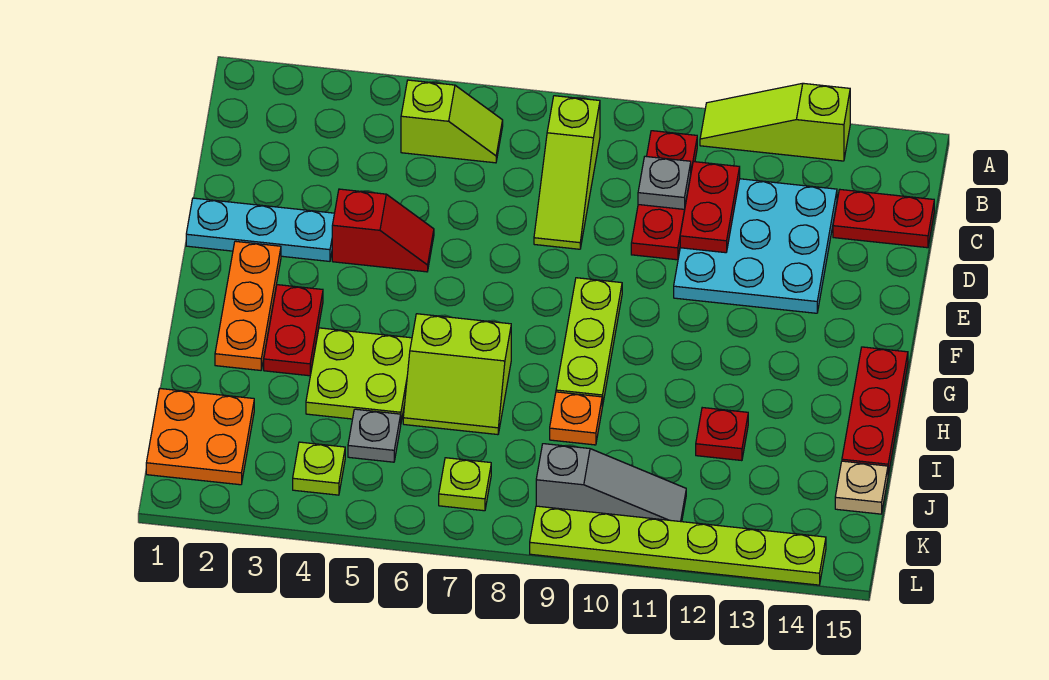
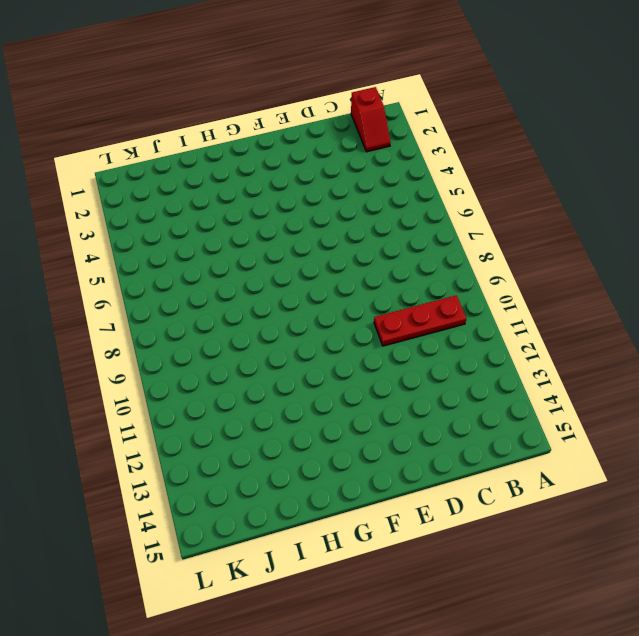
red slope B1:B2 level 1 top 1 -> red slope E4:E5 level 1 top 4
none -> lime slope A11:A13 level 1 top 13
none -> lime slope B5:B6 level 1 top 5
none -> lime slope B8:D8 level 1 top B

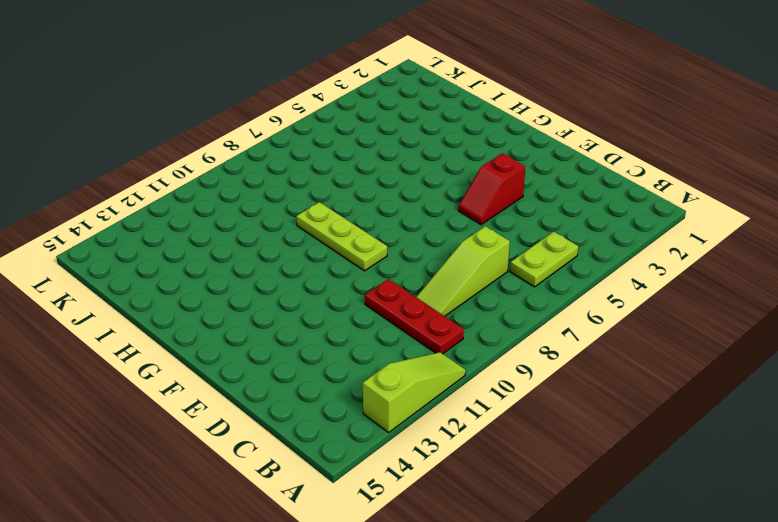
lime plate B5:B6 level 1 -> lime slope B5:B6 level 1 top 5
lime slope C7:C9 level 1 top 7 -> lime slope B8:D8 level 1 top B
none -> cyan plate C11:E13 level 1
none -> red plate C14:C15 level 1
none -> cyan plate E1:E3 level 1

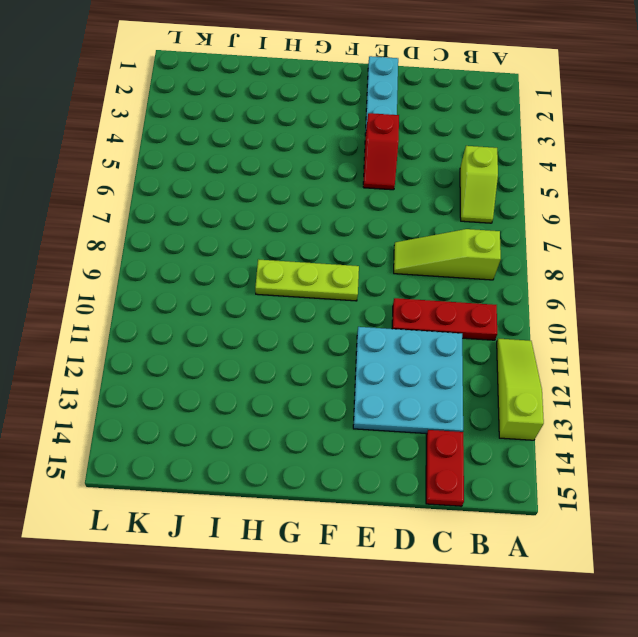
none -> orange plate F2:H2 level 1
none -> red plate G3:H3 level 1
none -> red plate G15:I15 level 1

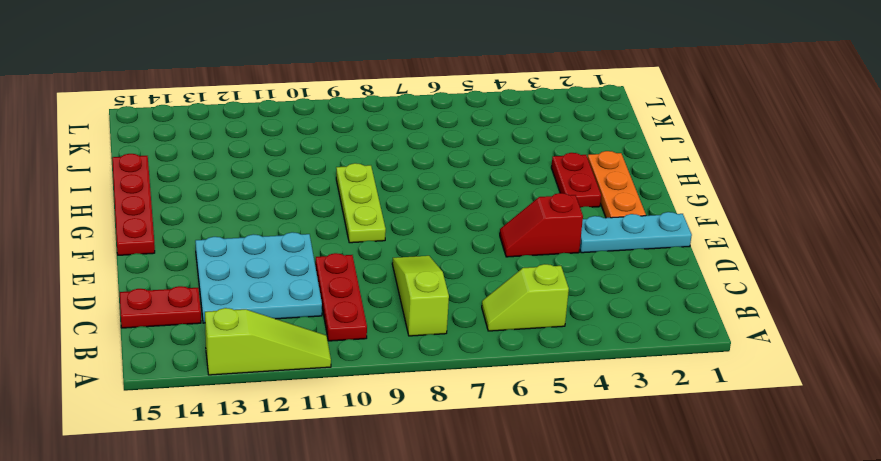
red plate F15:I15 level 1 -> red plate G15:I15 level 1
none -> lime plate H4:I5 level 1
none -> lime slope H6:I7 level 1 top H
none -> orange plate I9 level 1

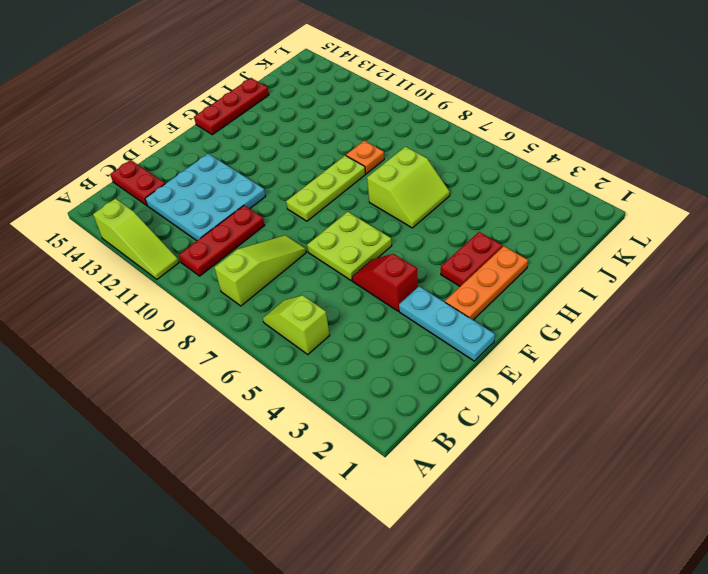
lime plate E6:F7 level 1 -> lime plate H4:I5 level 1
lime slope H6:I7 level 1 top 7 -> lime slope H6:I7 level 1 top H
none -> red plate I12 level 1
none -> orange plate J1:K2 level 1
none -> grey plate J5 level 1

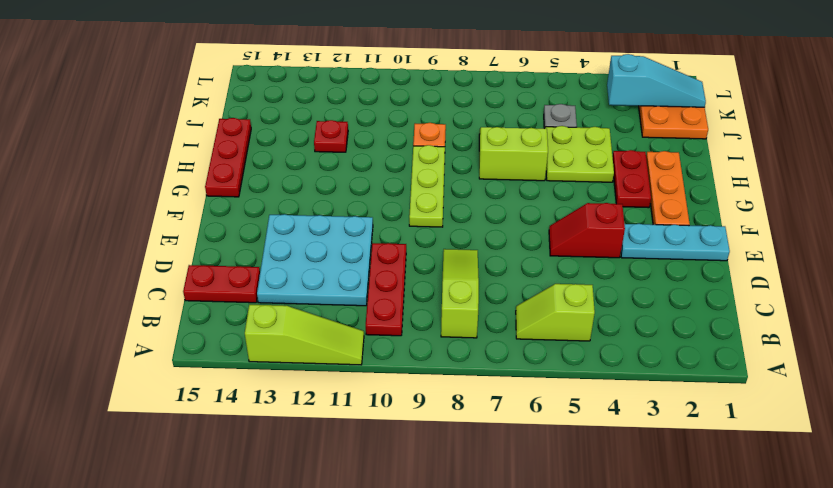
cyan slope K1:K3 level 2 top 3 -> none
none -> tan plate J15 level 1
none -> lime plate K4 level 1
none -> lime plate K7 level 1

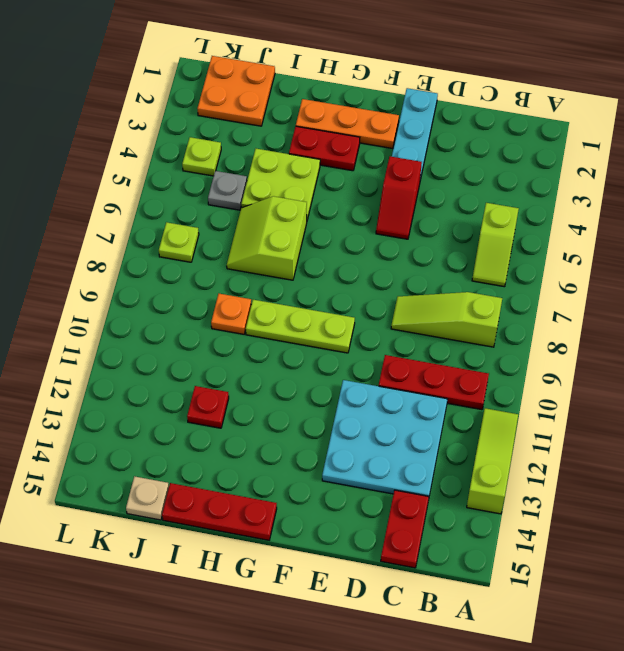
none -> grey slope K9:K11 level 1 top 9
none -> lime plate L9:L14 level 1
none -> grey plate C10 level 2

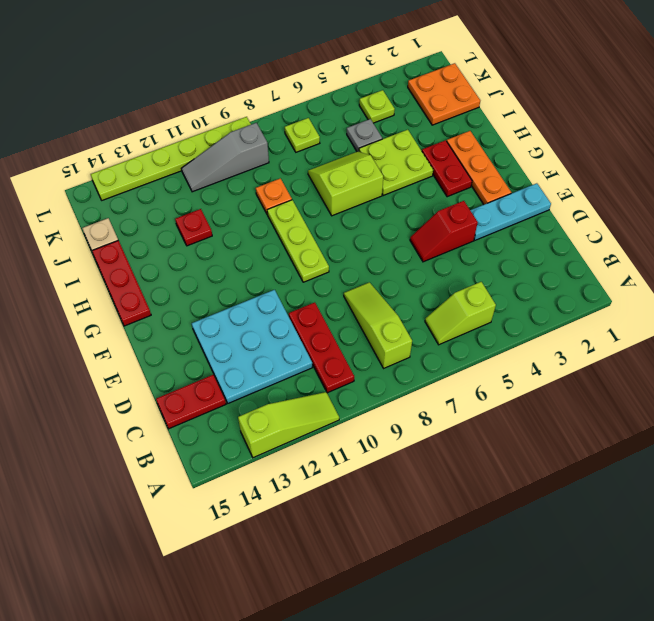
none -> grey plate C10 level 2
none -> red plate C11:D11 level 2

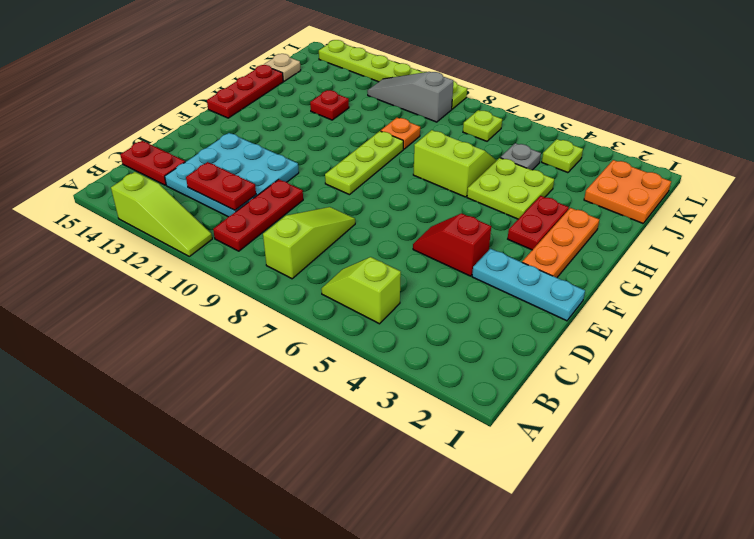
red plate C11:C12 level 2 -> red plate C11:D11 level 2
none -> grey plate C10 level 2

